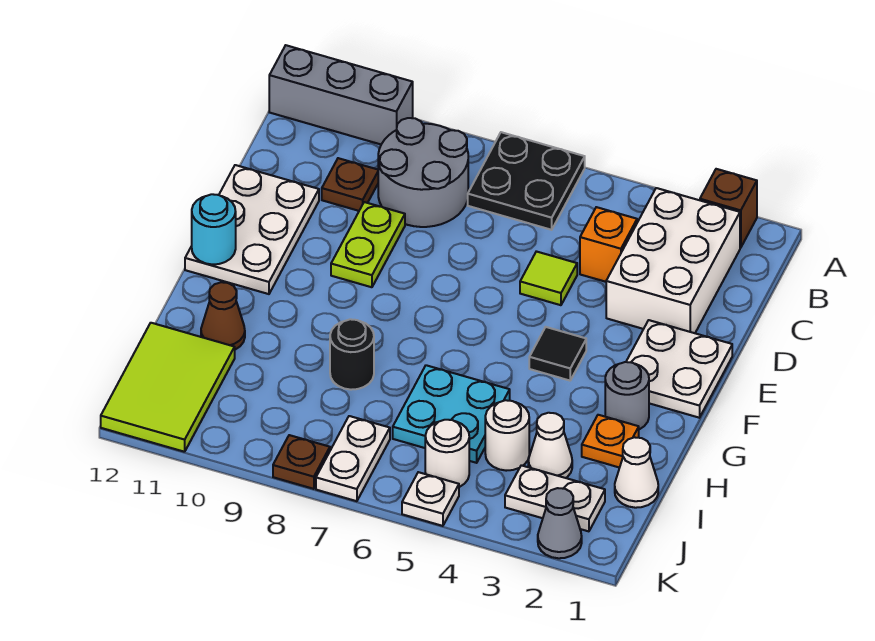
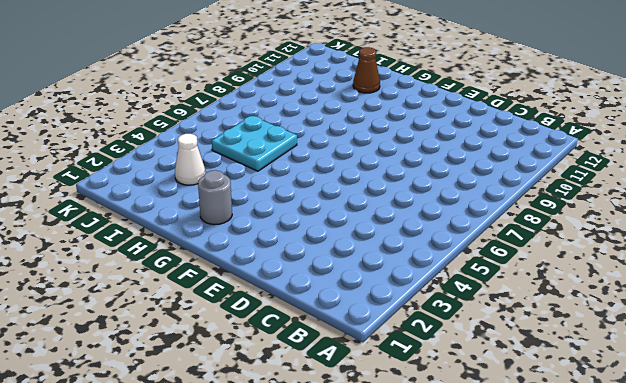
none -> brown brick A2 level 1
none -> black plate A6:B7 level 1
none -> grey brick A10:A12 level 1

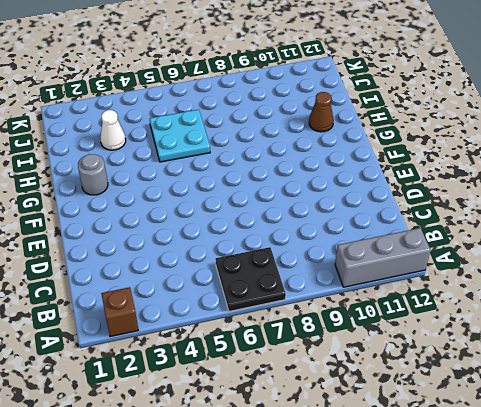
none -> white brick B2:D3 level 1
none -> grey round brick B8:C9 level 1
none -> orange brick C4 level 1

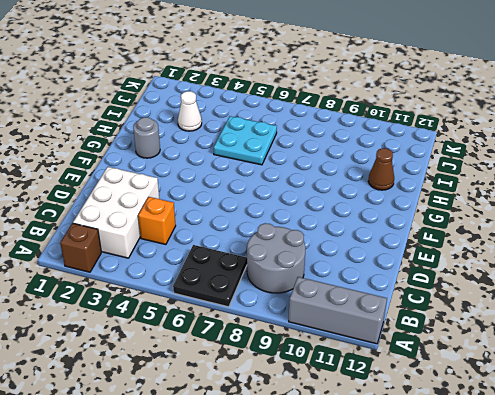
none -> brown plate C10 level 1
none -> lime tile D5 level 1
none -> lime plate D9:E9 level 1

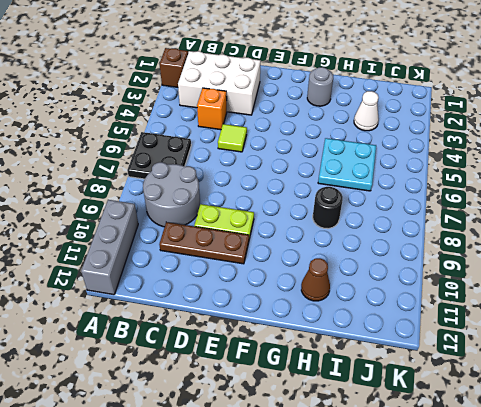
brown plate C10:E10 level 1 -> brown plate C10 level 1
none -> white plate D11:F12 level 1
none -> white plate E1:F2 level 1
none -> black tile F4 level 1

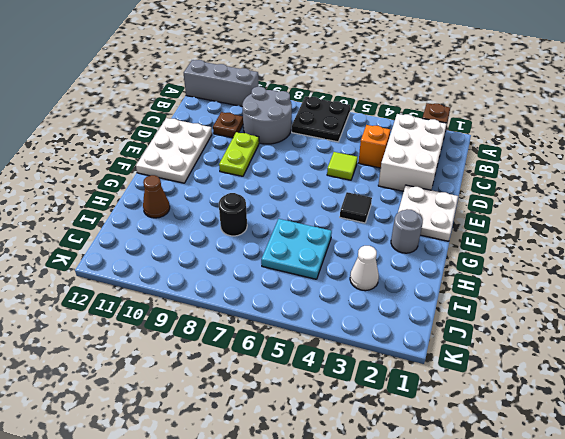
none -> orange plate H2 level 1
none -> white cone I1 level 1
none -> white round brick I4 level 1

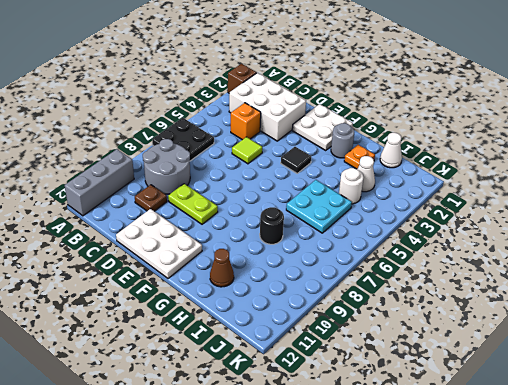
none -> lime tile I11:K12 level 1
none -> white plate J2:J3 level 1
none -> white round brick J5 level 1

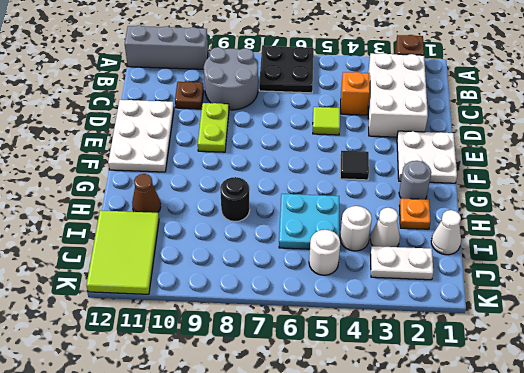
none -> white plate J7:K7 level 1
none -> grey cone K2 level 1
none -> white plate K5 level 1

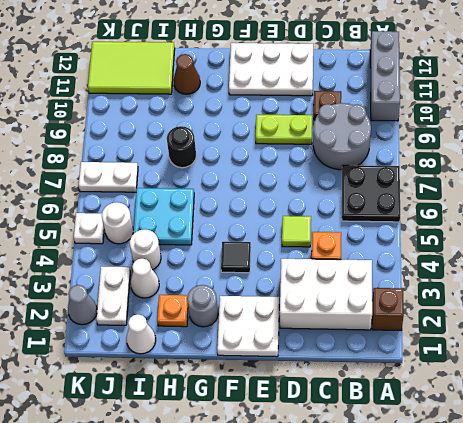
none -> brown plate K8 level 1
none -> cyan round brick F12 level 2

